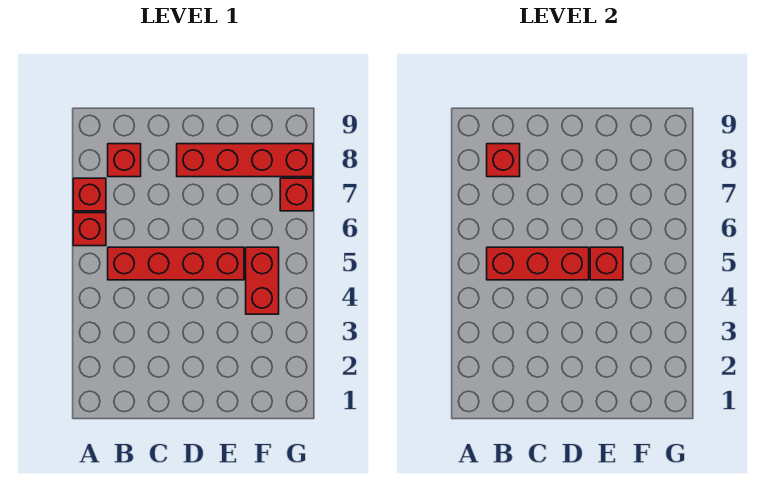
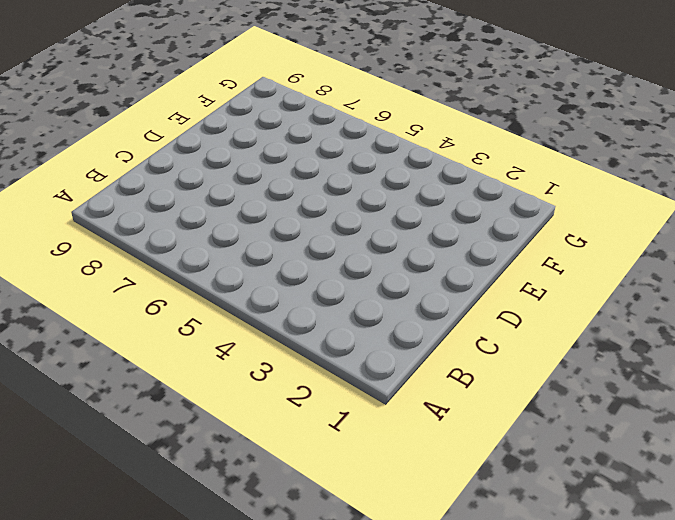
none -> red brick A6 level 1
none -> red brick A7 level 1

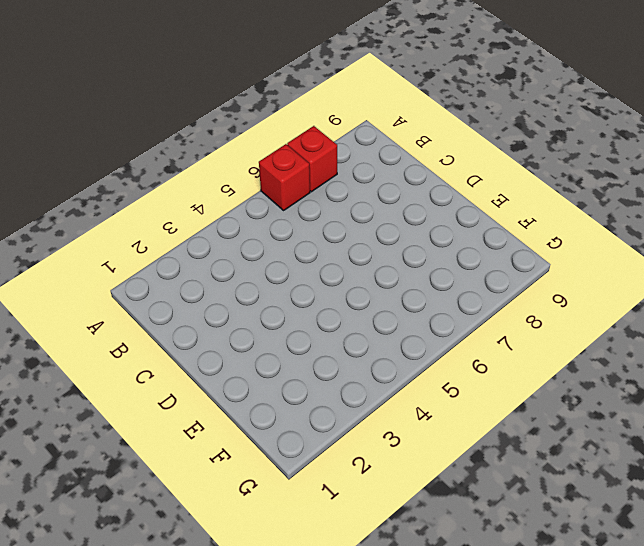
none -> red brick B5:E5 level 1
none -> red brick B8 level 1

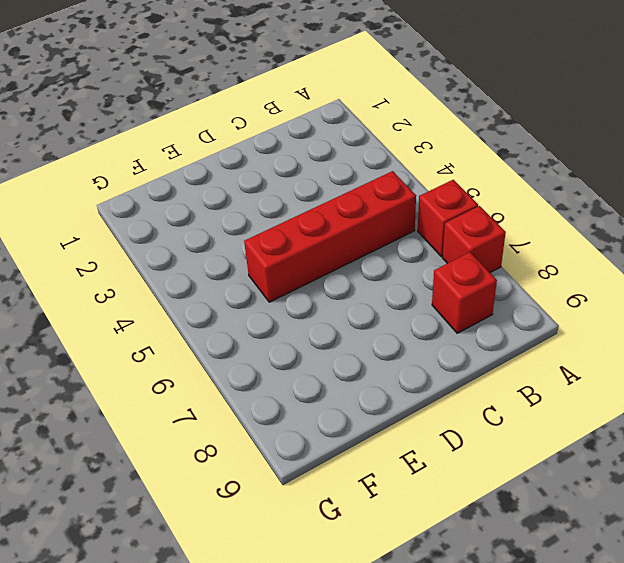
none -> red brick D8:G8 level 1
none -> red brick F4:F5 level 1

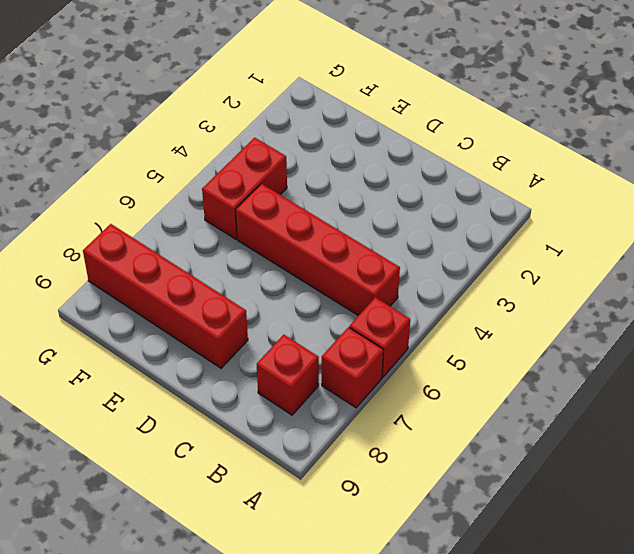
none -> red brick G7 level 1
none -> red brick B5:D5 level 2

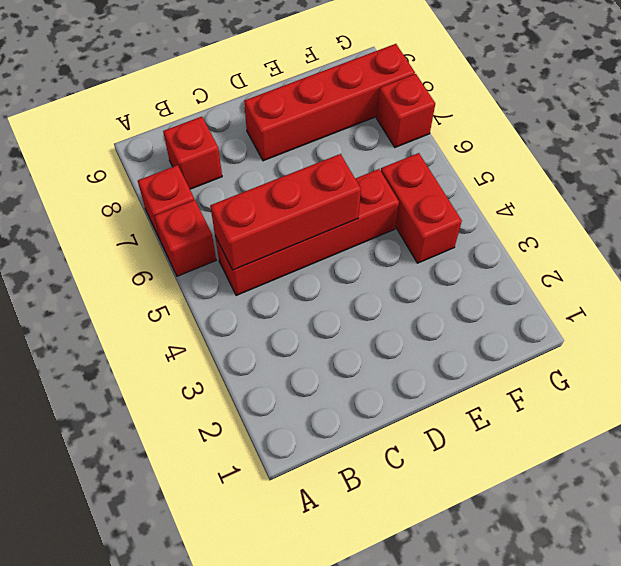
none -> red brick B8 level 2
none -> red brick E5 level 2

